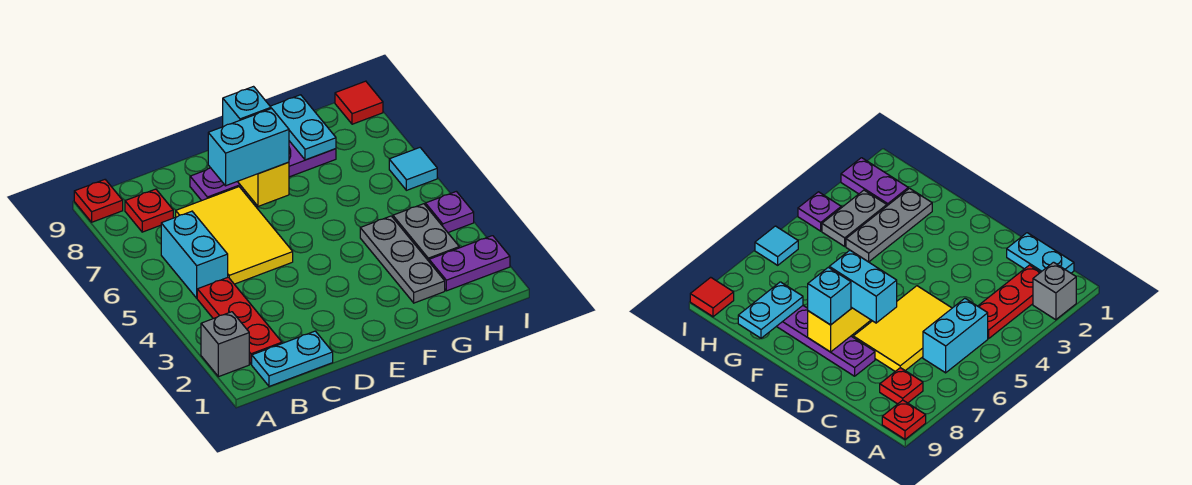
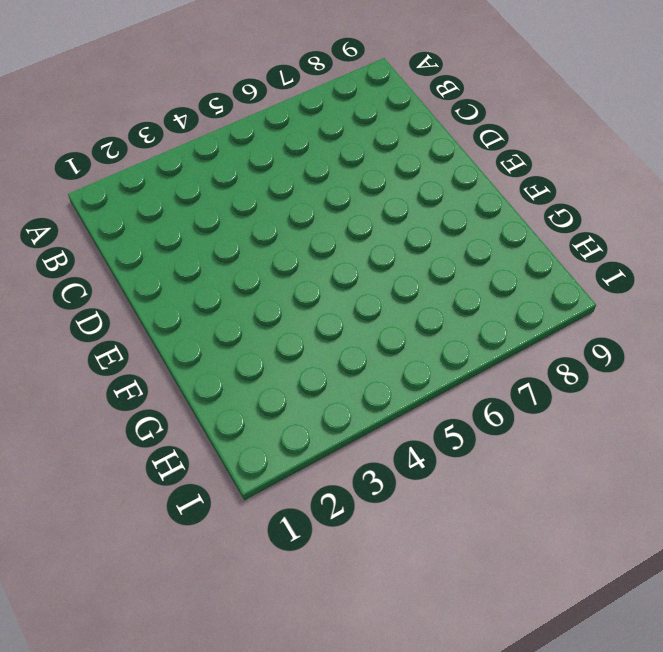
none -> grey brick A2 level 1
none -> red plate A9 level 1
none -> cyan plate B1:C1 level 1

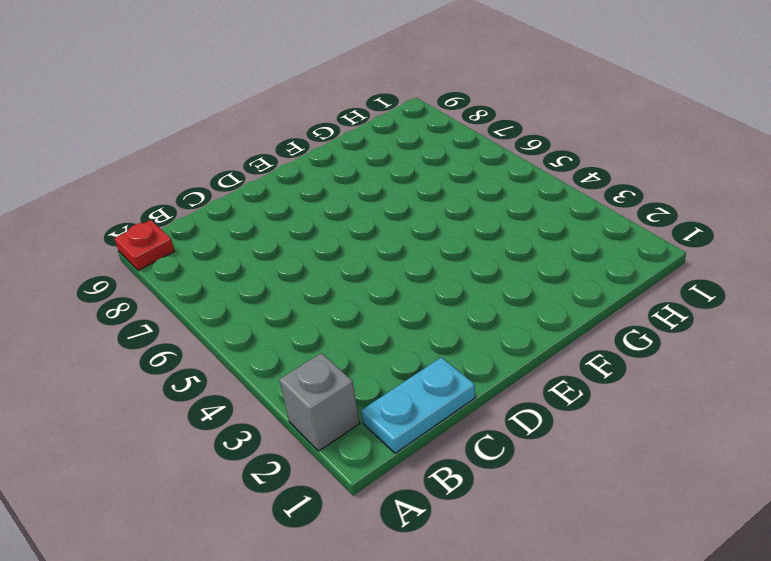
none -> red plate B2:B4 level 1
none -> cyan brick B5:B6 level 1
none -> red plate B8 level 1

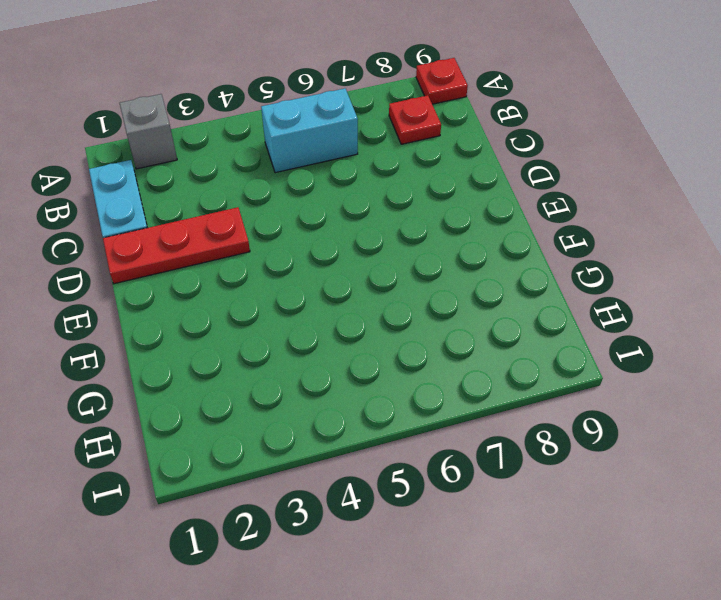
red plate D1:D3 level 1 -> red plate B2:B4 level 1
none -> yellow tile C5:D7 level 1
none -> purple plate D8:G8 level 1
none -> grey plate G2:G4 level 1

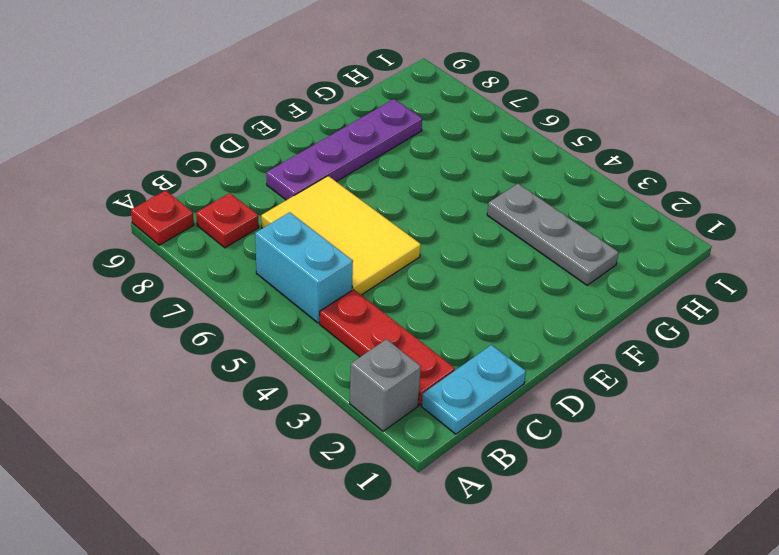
none -> purple plate H2:I2 level 1
none -> grey plate H3:H4 level 1
none -> purple plate I4 level 1

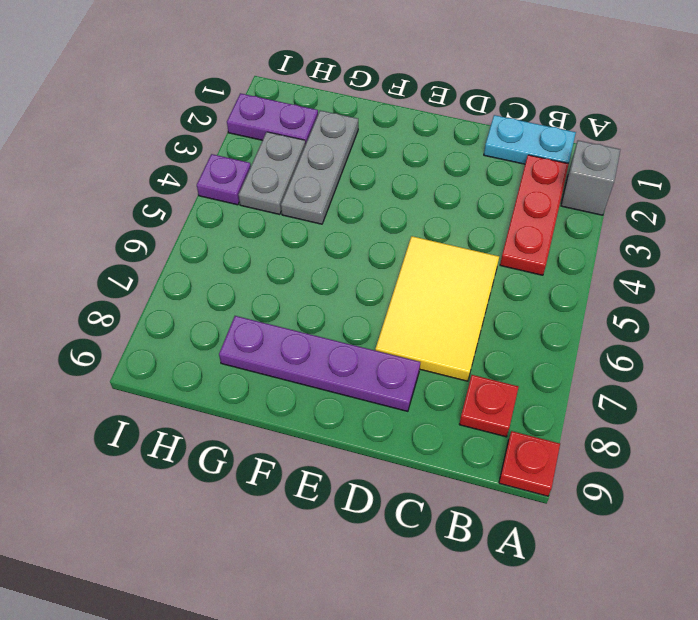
none -> cyan brick B5:B6 level 1
none -> cyan tile I6 level 1
none -> red tile I9 level 1

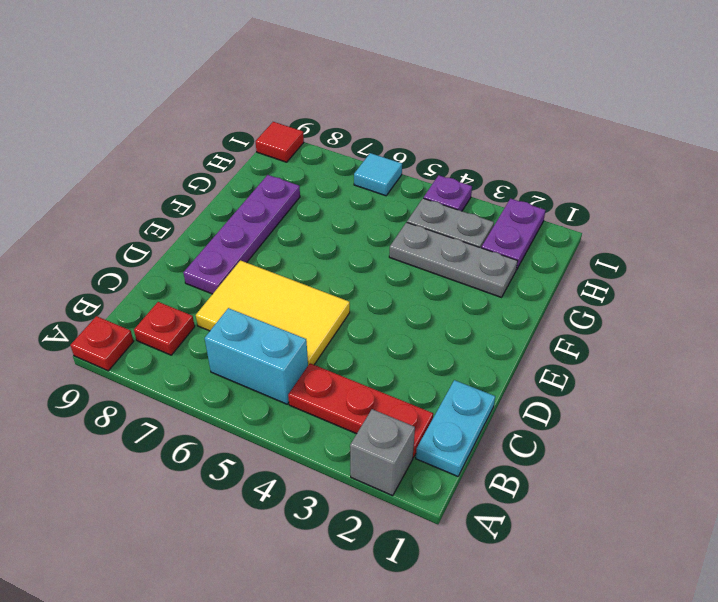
none -> yellow brick E7:E8 level 2
none -> cyan plate G8:G9 level 2
none -> cyan brick D7:E7 level 3

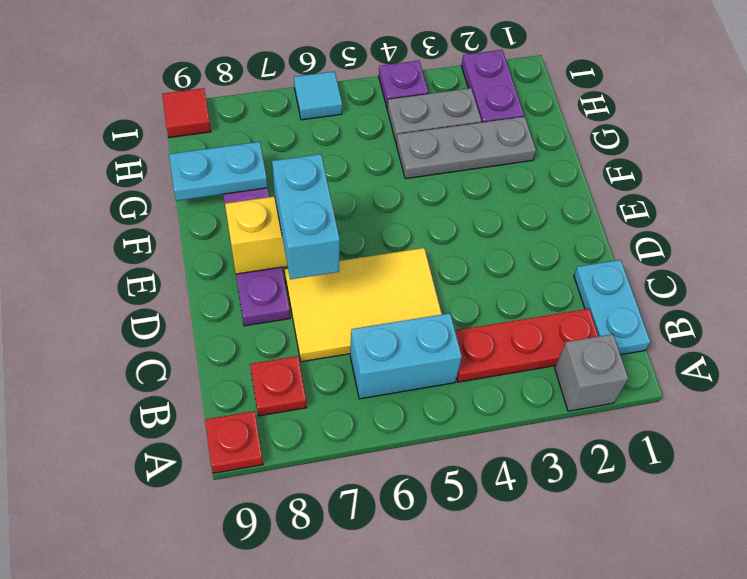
none -> cyan brick E8 level 3

